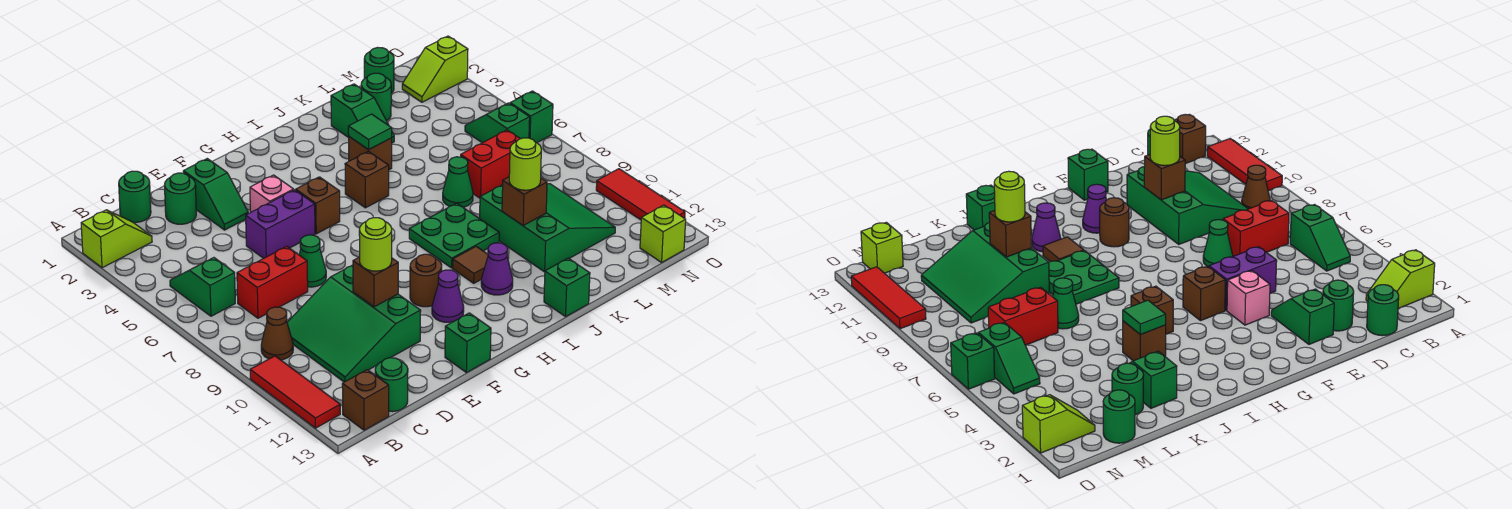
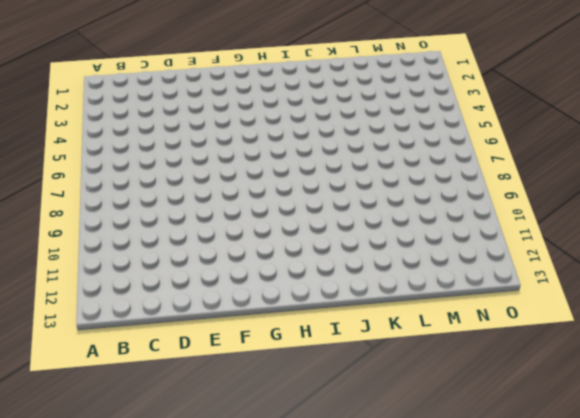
none -> lime slope A2:B2 level 1 top A
none -> red tile A10:A12 level 1
none -> green slope B5:B6 level 1 top 6
none -> brown cone B9 level 1

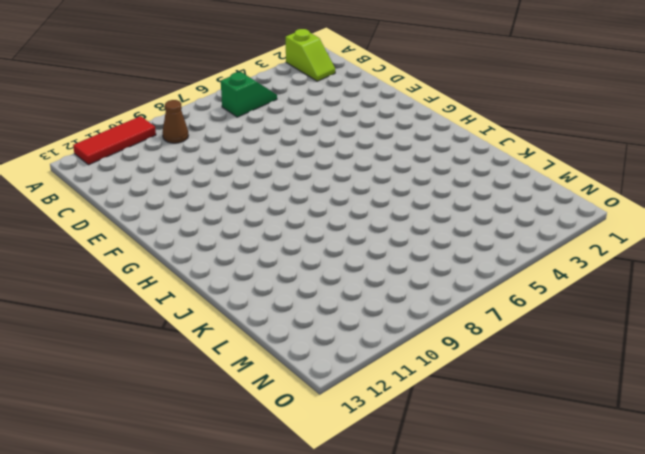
none -> brown brick B13 level 1
none -> green round brick C1 level 1
none -> red brick C7:D7 level 1
none -> green slope C9:E11 level 1 top E

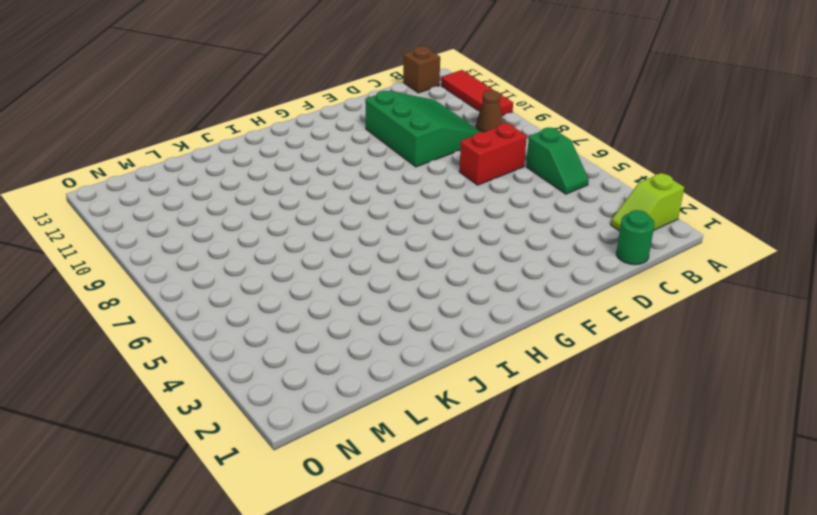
none -> green round brick C13 level 1
none -> green round brick D2 level 1
none -> green slope E2:E3 level 1 top 2
none -> purple brick E5:F5 level 1

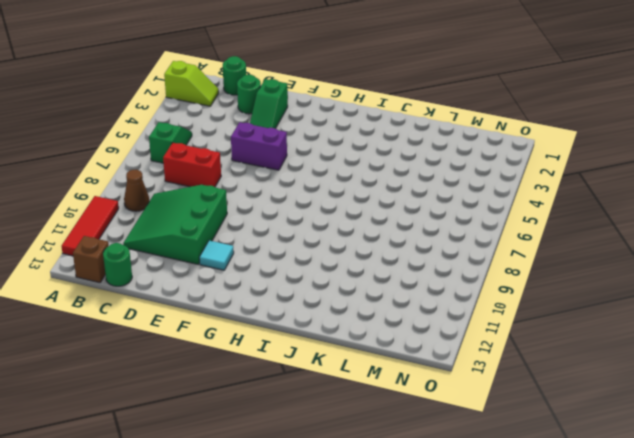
cyan tile F11 level 1 -> none
none -> green cone E7 level 1
none -> pink brick F4 level 1
none -> green brick F13 level 1
none -> brown brick G5 level 1

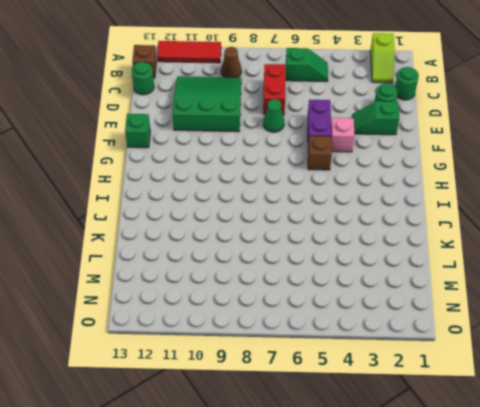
none -> brown round brick G10 level 1
none -> purple cone G11 level 1
none -> brown brick I5 level 1
none -> green plate I8:J9 level 1

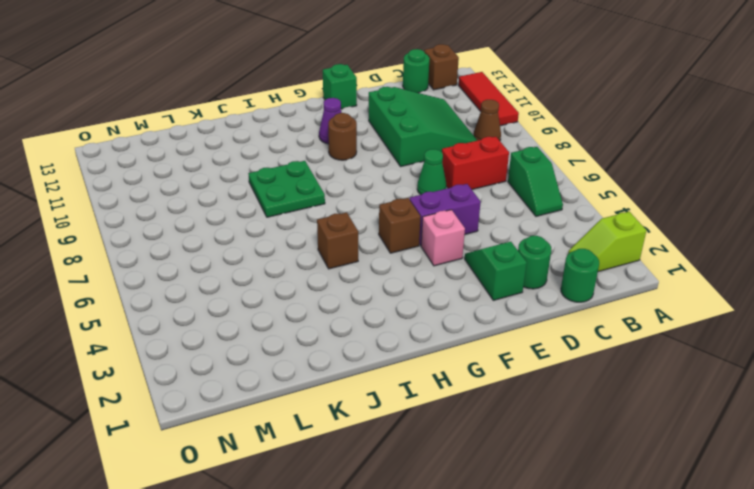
none -> brown tile I10 level 1
none -> purple cone I11 level 1
none -> brown brick J4 level 1
none -> green brick J13 level 1

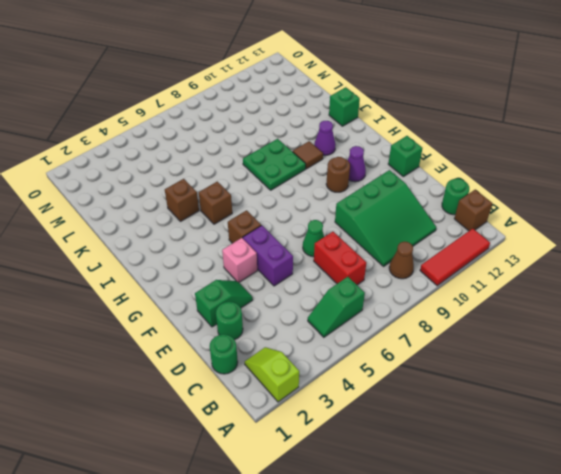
none -> green slope K2:K3 level 1 top 2
none -> green cone K7 level 1
none -> green slope K9:M11 level 1 top K
none -> green round brick L2 level 1

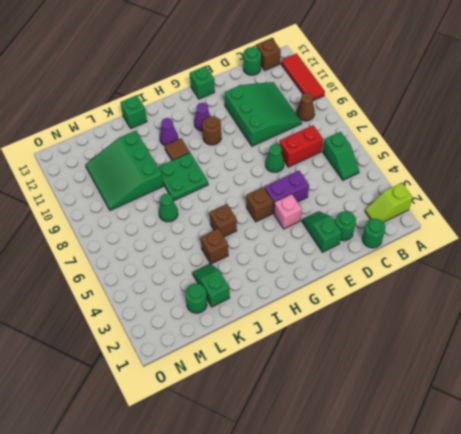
none -> red brick L7:M7 level 1
none -> green round brick M1 level 1
none -> lime slope N2:O2 level 1 top O
none -> green slope N5:N6 level 1 top 6

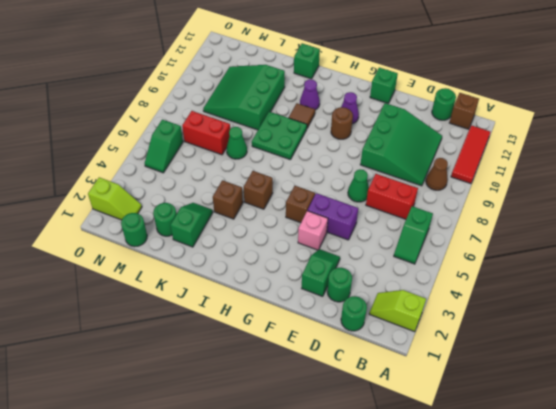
none -> lime brick N13 level 1
none -> green brick O6 level 1
none -> red tile O10:O12 level 1
none -> brown brick E10 level 2

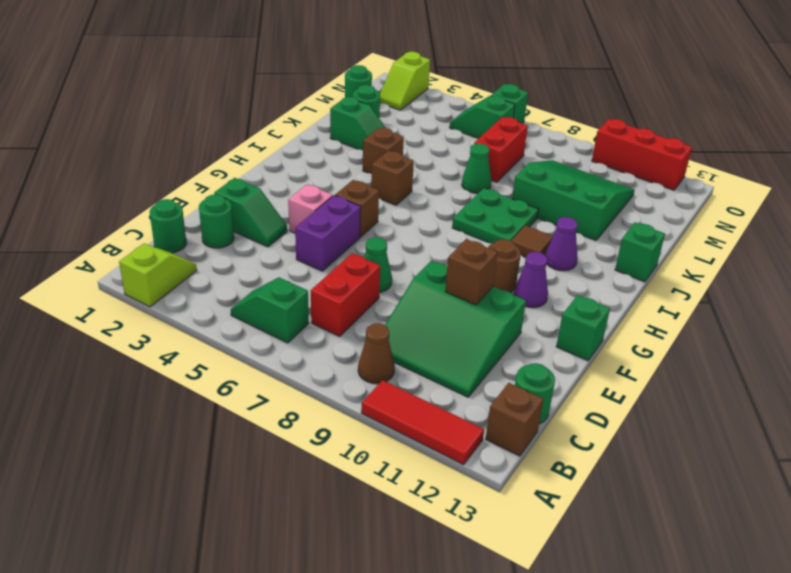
red brick O10:O12 level 1 -> red tile O10:O12 level 1
none -> lime brick N13 level 1
none -> green tile J4 level 2
none -> brown brick K10 level 2
none -> lime round brick E10 level 3

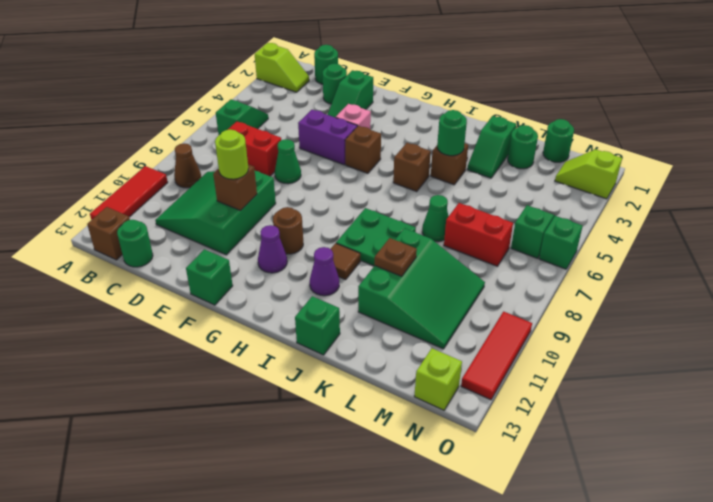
green round brick J4 level 2 -> green tile J4 level 2
brown plate K10 level 2 -> brown brick K10 level 2
none -> lime round brick K10 level 3

